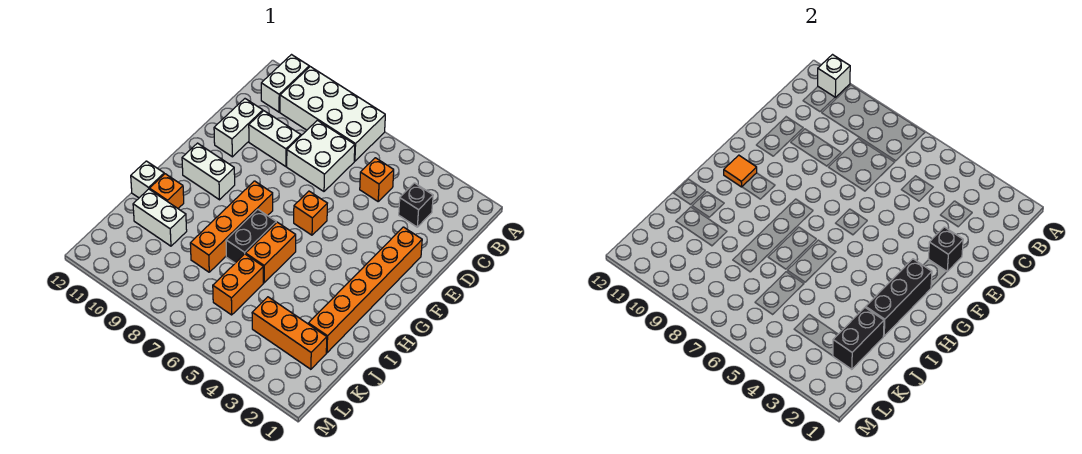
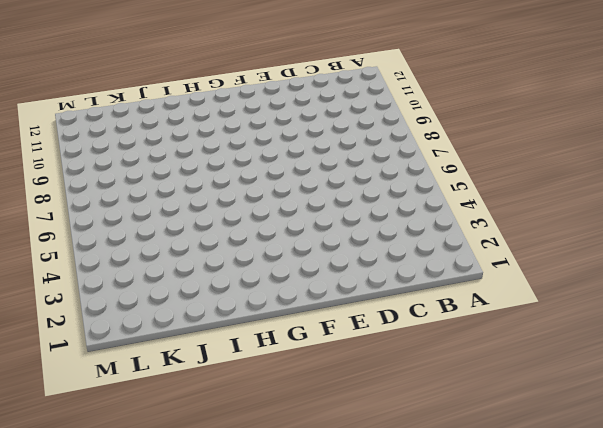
none -> white brick A7:B10 level 1
none -> white brick A11:B11 level 1
none -> black brick C3 level 1

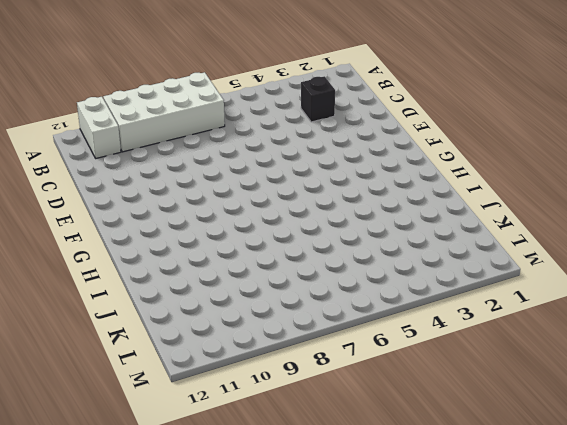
none -> orange brick C5 level 1
none -> white brick C7:D8 level 1
none -> white brick D9:D10 level 1

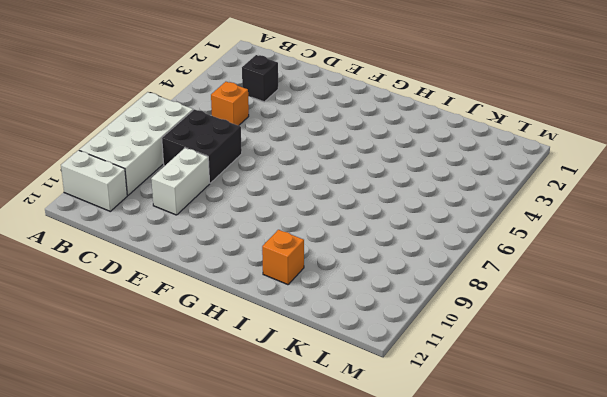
black brick C7:D8 level 1 -> white brick C7:D8 level 1
none -> white brick D11:E11 level 1
none -> orange brick E2:J2 level 1
none -> orange brick F6 level 1

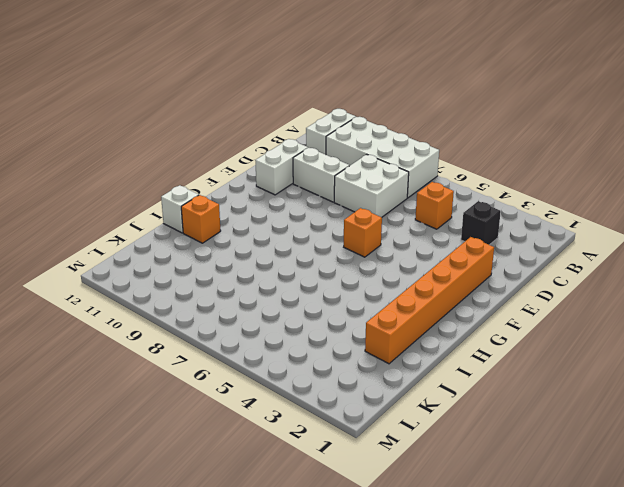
none -> orange brick G8:J8 level 1
none -> white brick G10:G11 level 1
none -> orange brick H6:I6 level 1

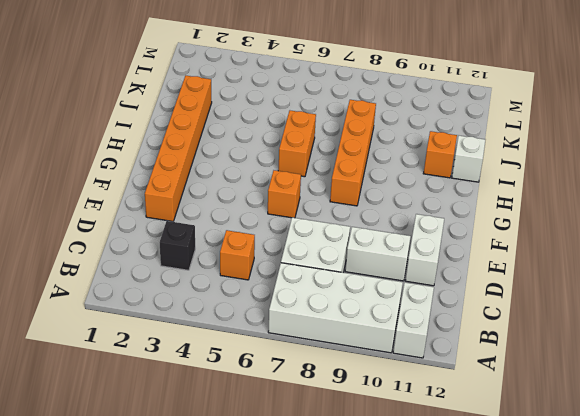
none -> white brick G10:G11 level 1
none -> black brick H7:I7 level 1
none -> orange brick J6:K6 level 1

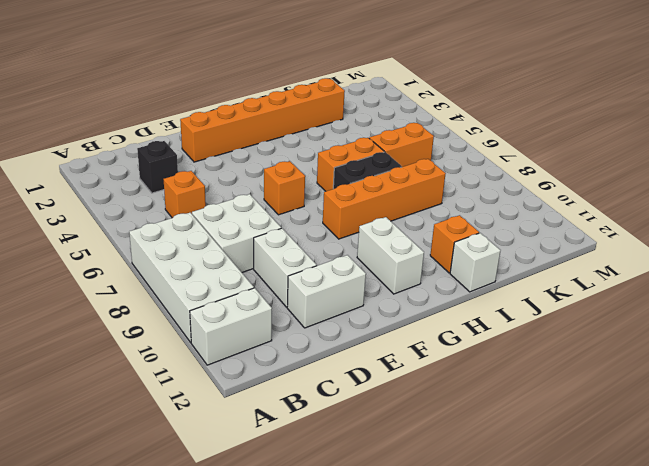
none -> white brick J10:J11 level 1
none -> orange brick K2:K4 level 1
none -> white brick A11 level 2

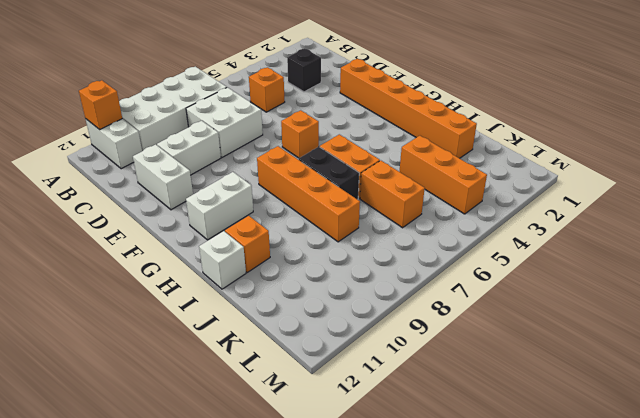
orange brick A11 level 2 -> white brick A11 level 2
orange brick J4:L4 level 1 -> orange brick K2:K4 level 1
none -> white brick J10:J11 level 1
none -> black brick E2 level 2
none -> black brick G2:I2 level 2

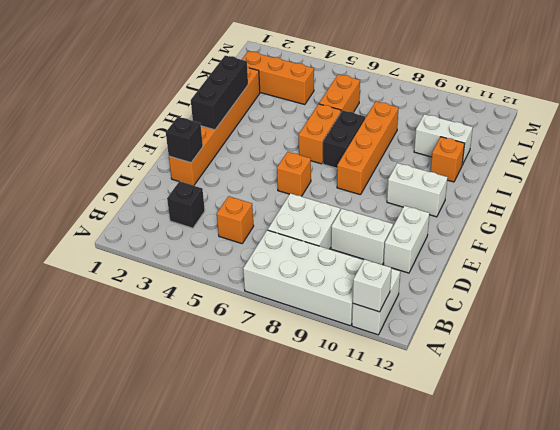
none -> white brick I12 level 1
none -> orange tile G11 level 2
none -> black brick J2:K2 level 2

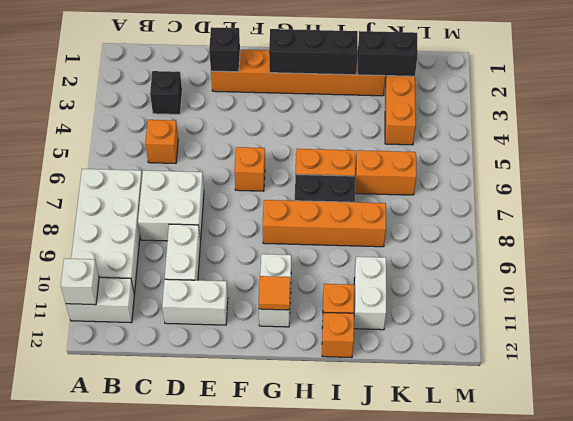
orange brick I12 level 1 -> white brick I12 level 1

